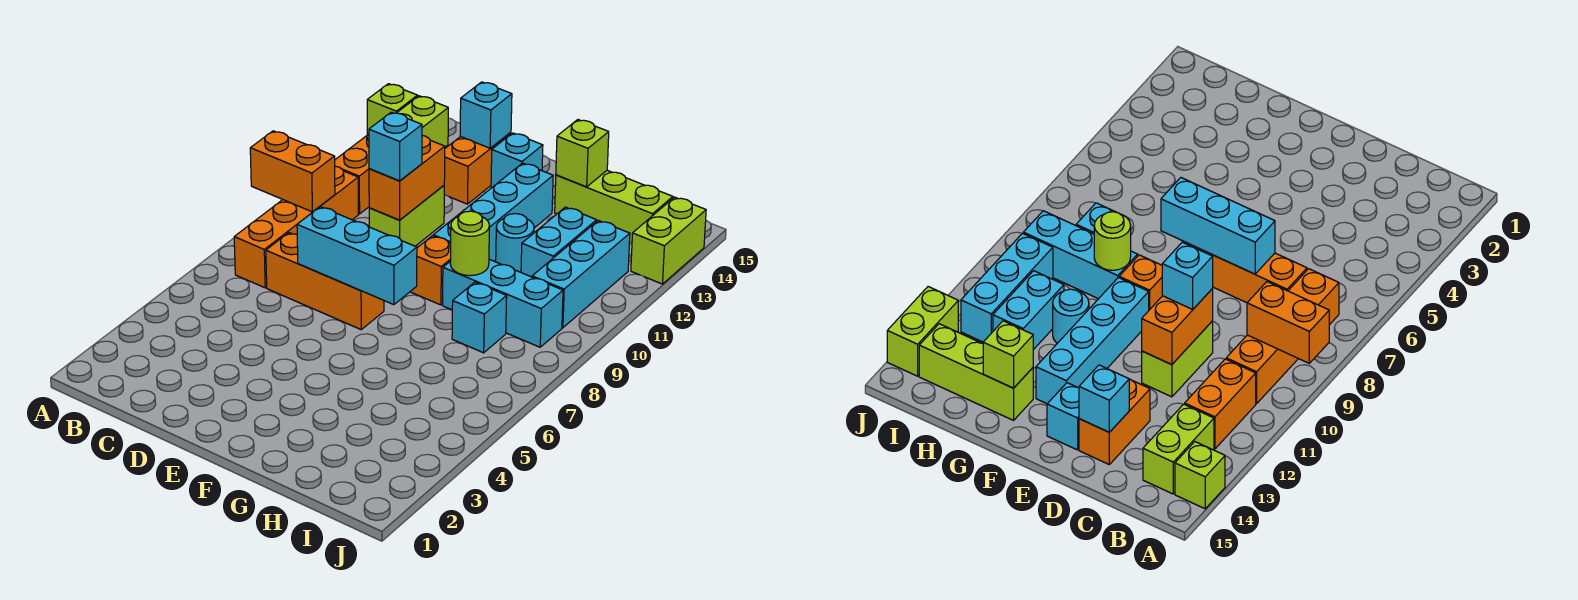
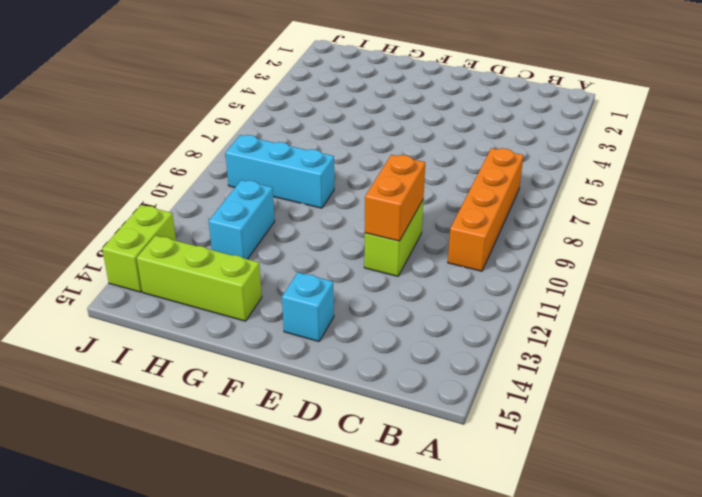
none -> lime brick A14 level 1
none -> orange brick B11:B12 level 1
none -> lime brick B13:B14 level 1

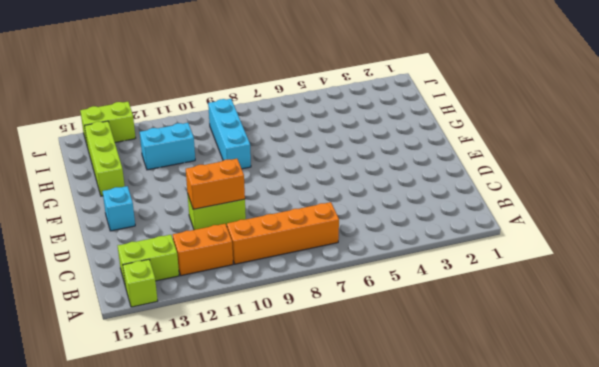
none -> orange brick C7:E7 level 1
none -> orange brick D13:D14 level 1
none -> orange brick F9 level 1

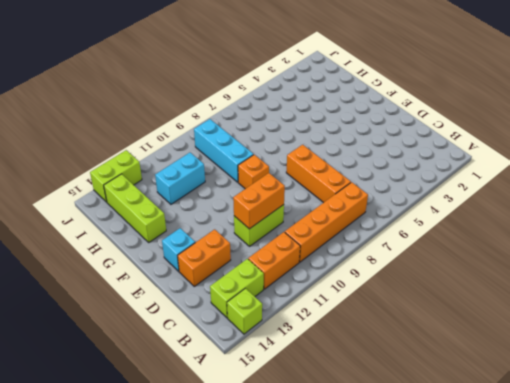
none -> cyan brick F10:F13 level 1
none -> cyan round brick G11 level 1
none -> cyan brick H8 level 1

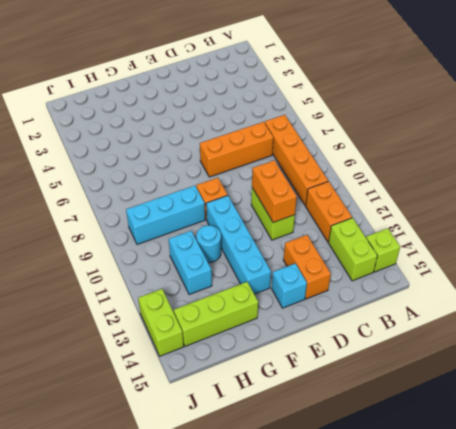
none -> cyan brick H8 level 1
none -> cyan brick I10:I12 level 1
none -> orange brick A9:B9 level 2

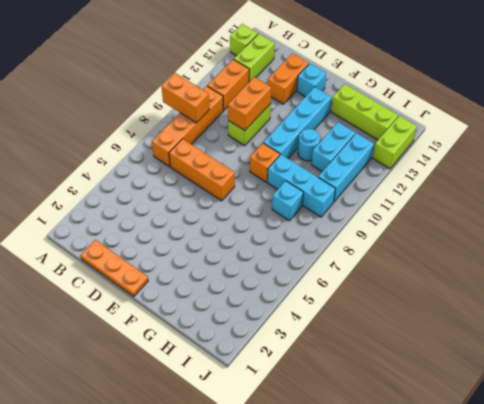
orange plate C1:E1 level 1 -> none
none -> cyan brick D7:F7 level 2
none -> cyan brick D14 level 2
none -> lime round brick G9 level 2

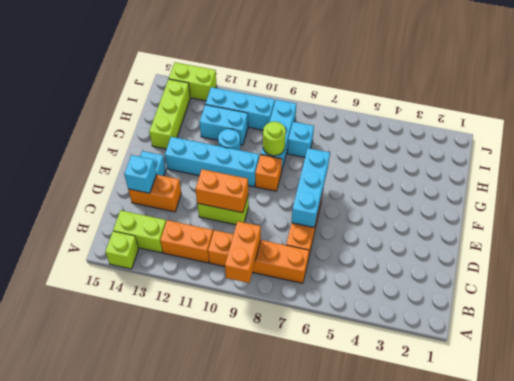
none -> lime brick G14 level 2
none -> cyan brick D10 level 3

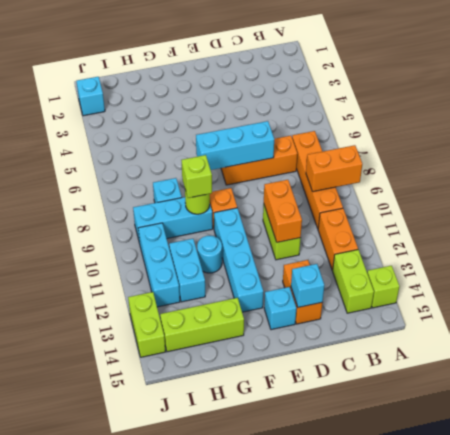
lime brick G9 level 3 -> lime brick G14 level 2
cyan brick J2 level 1 -> cyan brick D10 level 3

